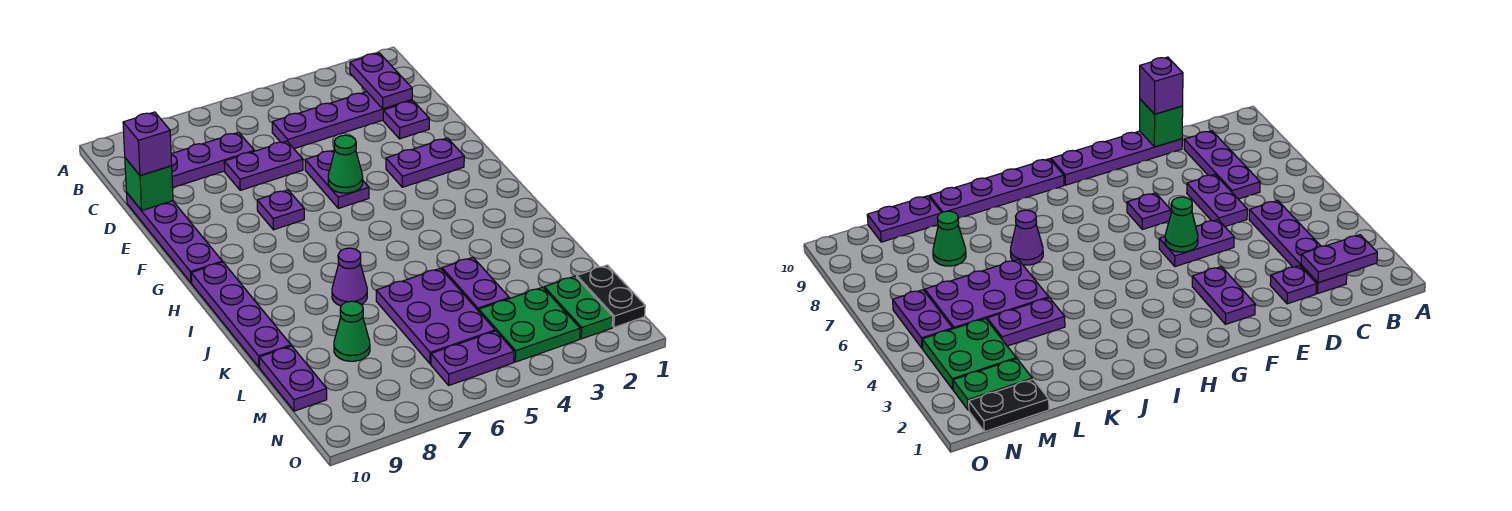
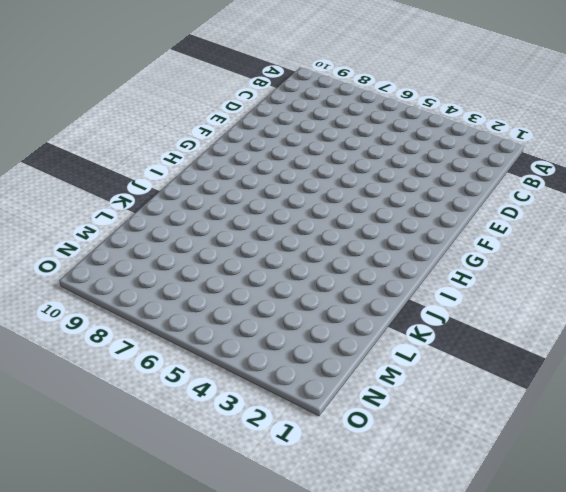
none -> purple plate C2:C5 level 1
none -> purple plate C7:C9 level 1
none -> purple plate D2 level 1

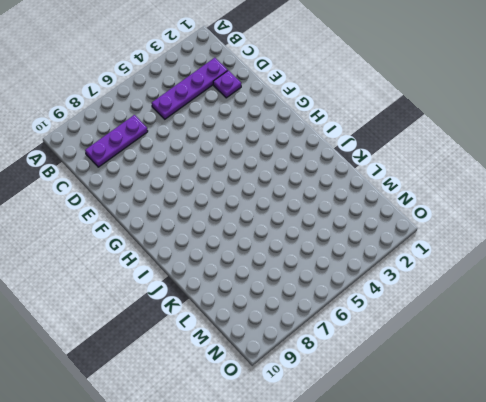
none -> purple plate D6:D7 level 1
none -> purple plate D10:G10 level 1
none -> purple plate E5:F5 level 1

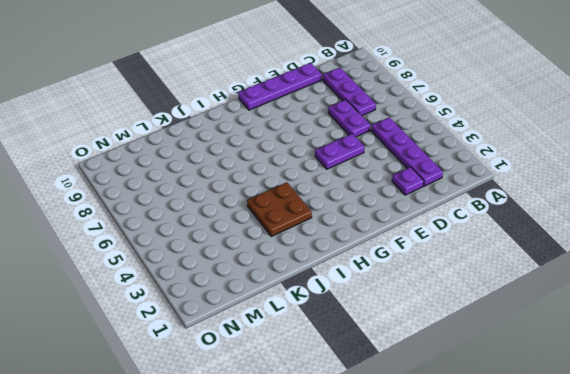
brown plate I3:J4 level 1 -> none
none -> purple plate F2:F3 level 1
none -> purple plate F7 level 1
none -> purple plate H10:K10 level 1

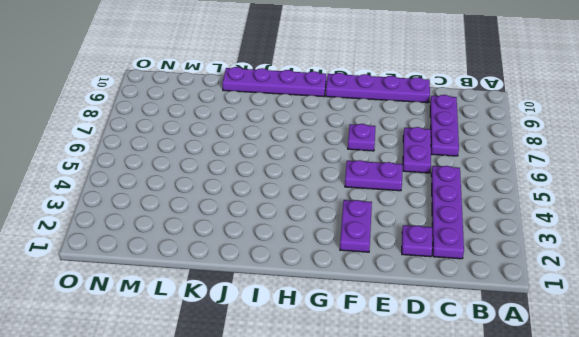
none -> purple cone J7 level 1
none -> purple plate K4:L4 level 1
none -> purple plate K5:M6 level 1

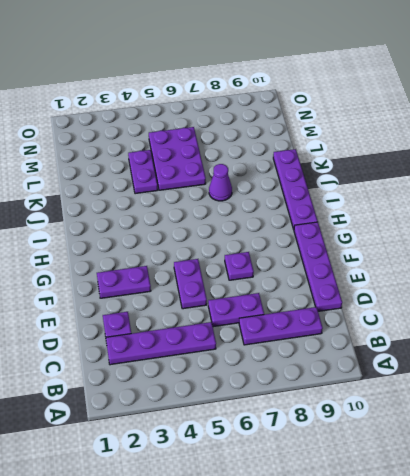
none -> green cone L8 level 1
none -> purple plate L10:M10 level 1
none -> black plate M1:N1 level 1

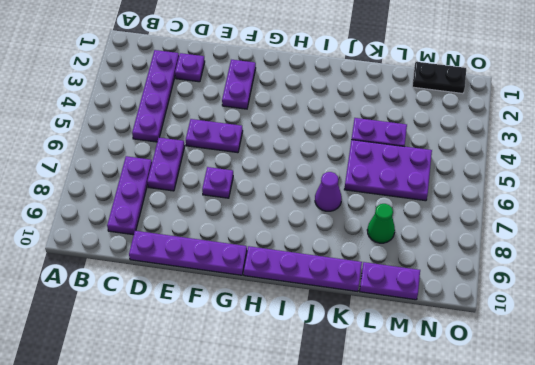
none -> green plate M2:N2 level 1
none -> green plate M3:N4 level 1
none -> purple plate N5:N6 level 1

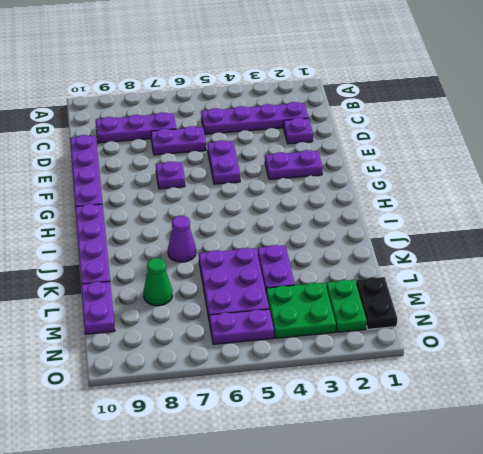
none -> purple plate B2:C2 level 2
none -> green brick D10 level 2
none -> green cone F5 level 2

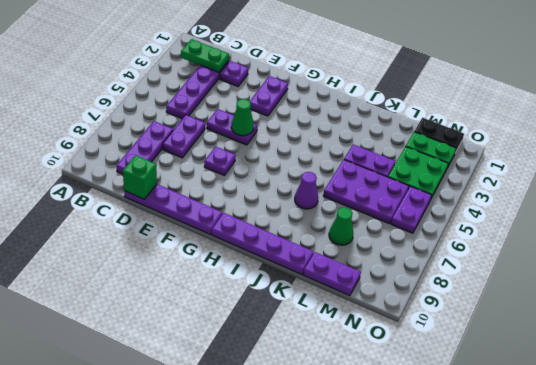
green plate B2:C2 level 2 -> purple plate B2:C2 level 2
none -> purple brick D10 level 3

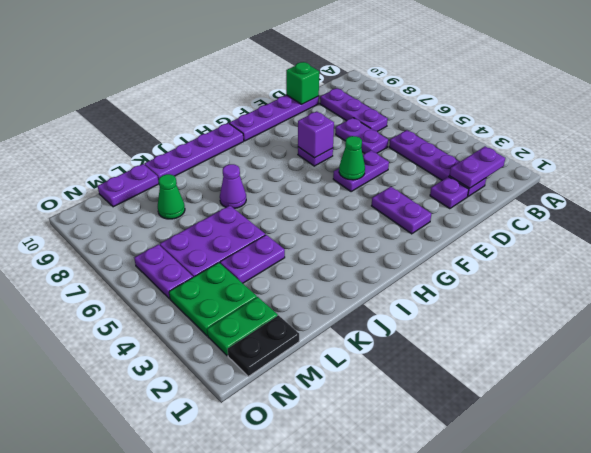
purple brick F7 level 2 -> purple brick D10 level 3

